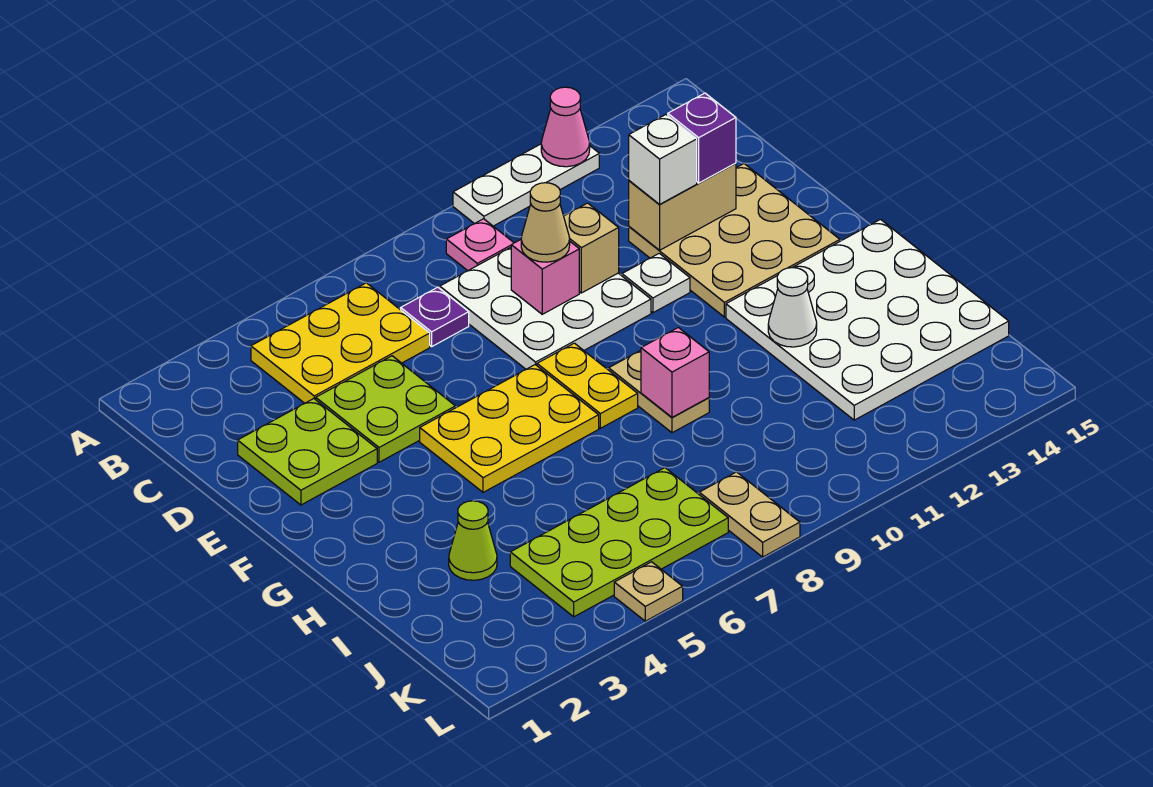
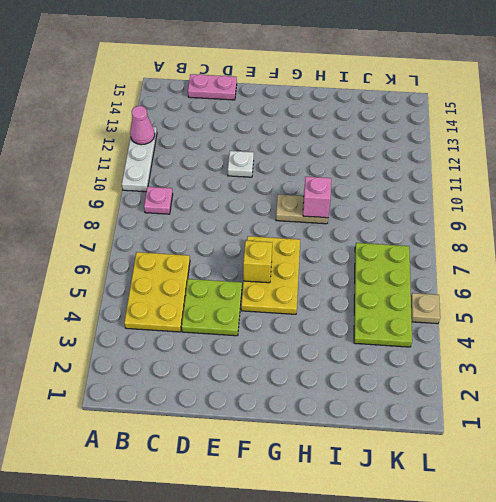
pink plate C15:D15 level 1 -> none
yellow brick F6 level 2 -> none
none -> purple plate C7 level 1
none -> white plate C8:E10 level 1
none -> lime plate D2:E3 level 1

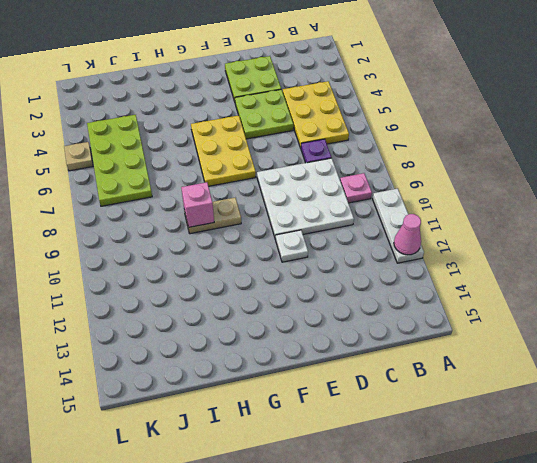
none -> tan plate D12:F14 level 1
none -> yellow plate F8:G8 level 1
none -> white plate G12:J15 level 1

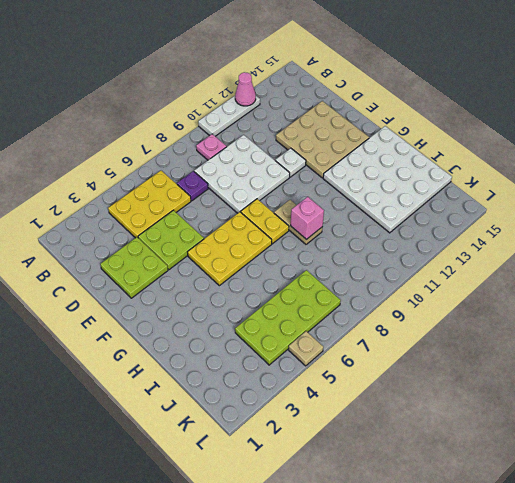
none -> lime cone I3 level 1
none -> tan plate K8:L8 level 1
none -> pink brick D9 level 2

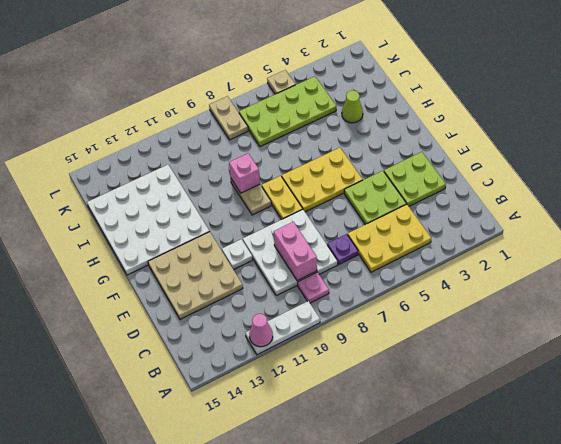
pink brick C9:D9 level 2 -> pink brick D9 level 2
none -> tan brick D10 level 2
none -> tan brick D12:D13 level 2
none -> white cone H12 level 2

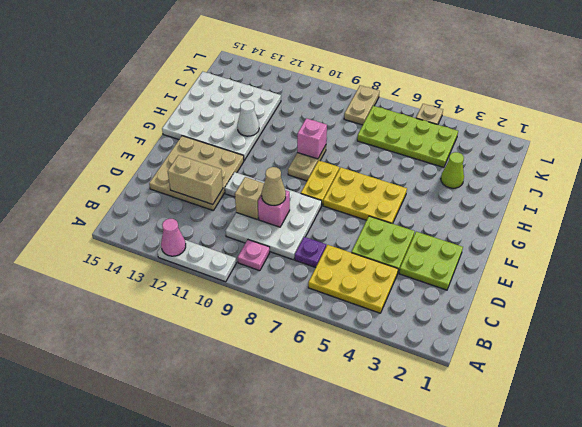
none -> white brick D12 level 3
none -> purple brick D13 level 3

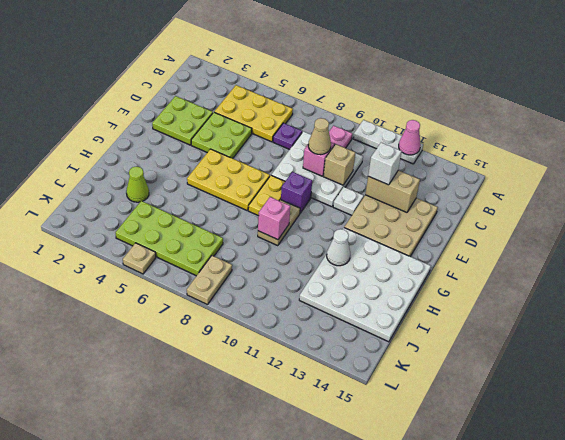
purple brick F9 level 1 -> purple brick D13 level 3

